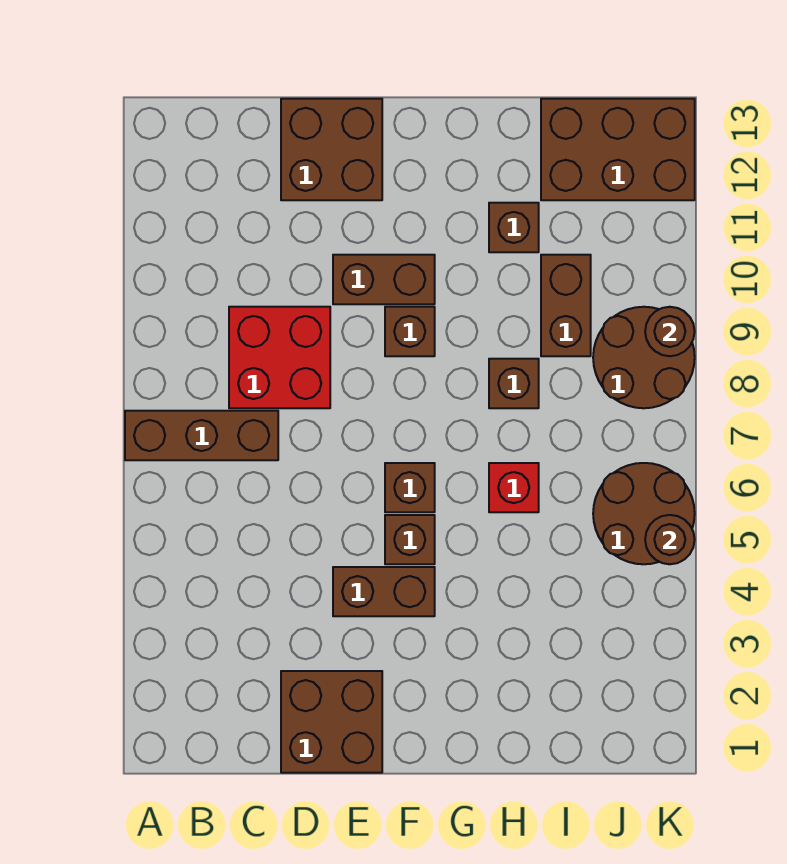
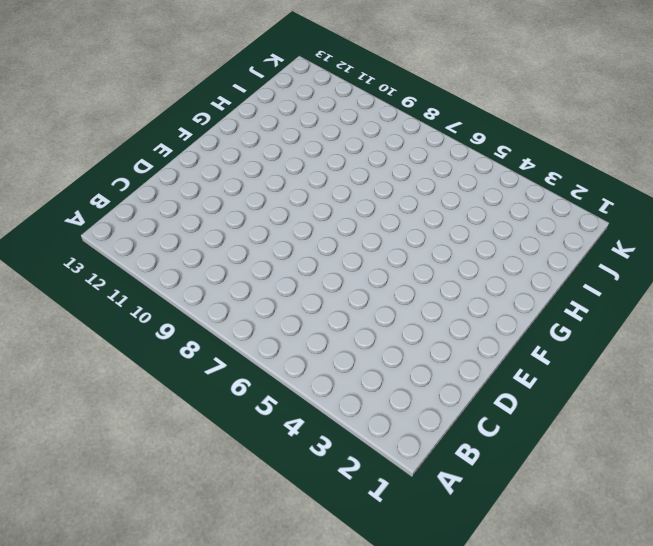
none -> brown brick A7:C7 level 1
none -> red brick C8:D9 level 1
none -> brown brick D1:E2 level 1

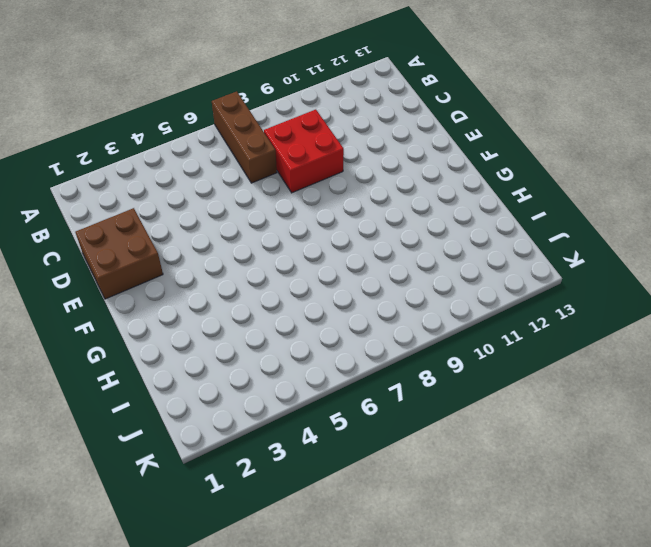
none -> brown brick D12:E13 level 1
none -> brown brick E4:F4 level 1
none -> brown brick E10:F10 level 1

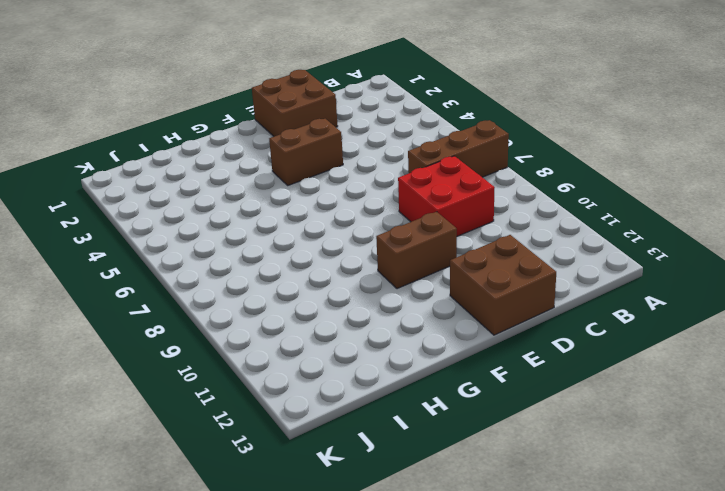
none -> brown brick F5 level 1
none -> brown brick F6 level 1
none -> brown brick F9 level 1

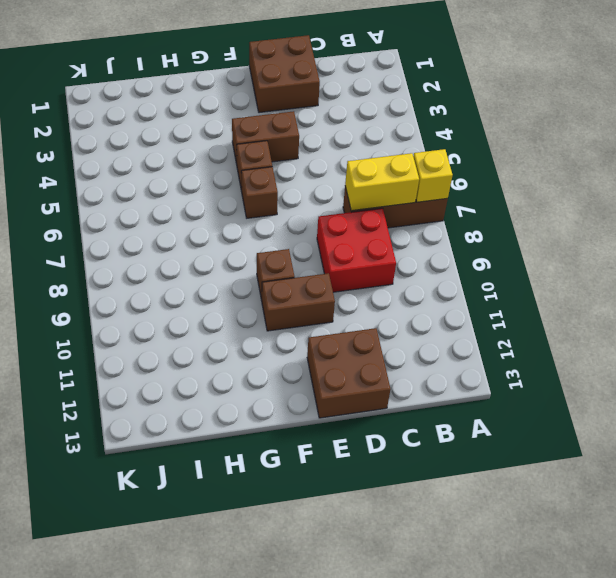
yellow brick A7 level 2 -> none
yellow brick B7:C7 level 2 -> none
none -> red brick H6 level 1
none -> brown brick H8 level 1
none -> brown brick H11 level 1

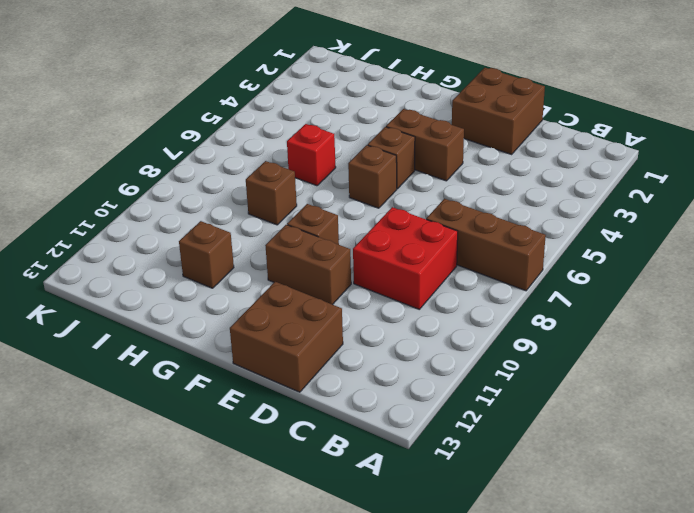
none -> brown brick I9:I10 level 1
none -> brown brick I12:K13 level 1
none -> brown round brick J5:K6 level 1

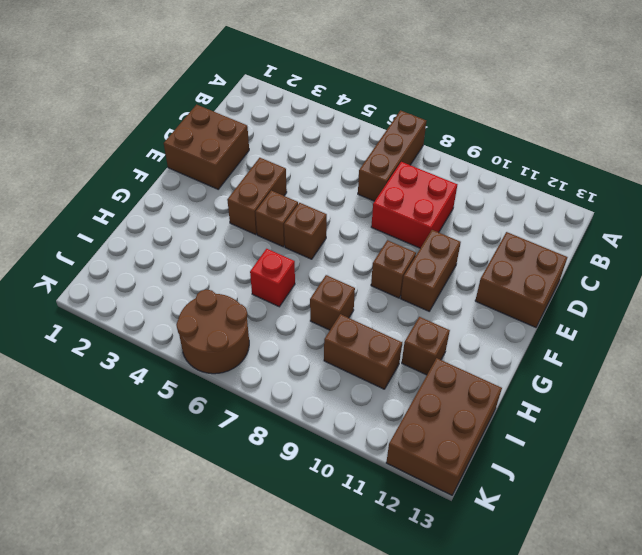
none -> brown round brick J8:K9 level 1
none -> brown round brick K5 level 2
none -> brown round brick K9 level 2

